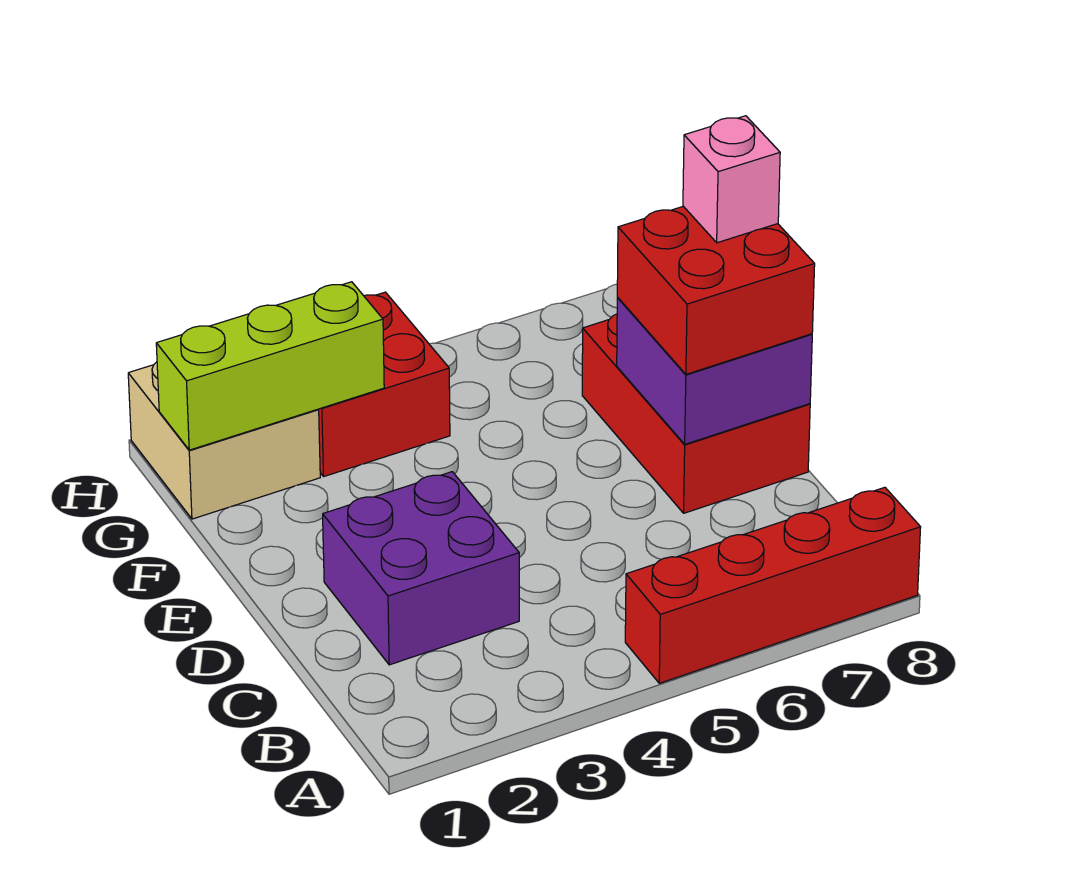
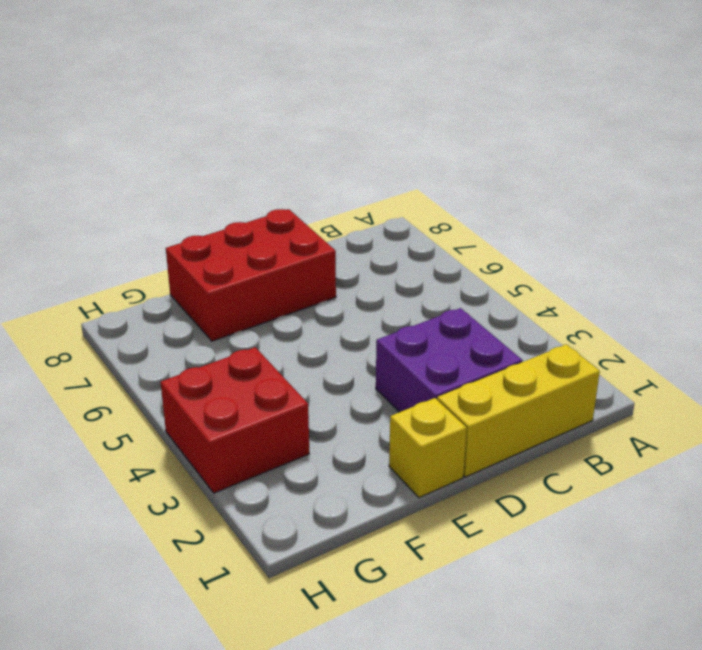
yellow brick B1:D1 level 1 -> none
yellow brick E1 level 1 -> none
none -> red brick A5:A8 level 1
none -> tan brick G1:H2 level 1

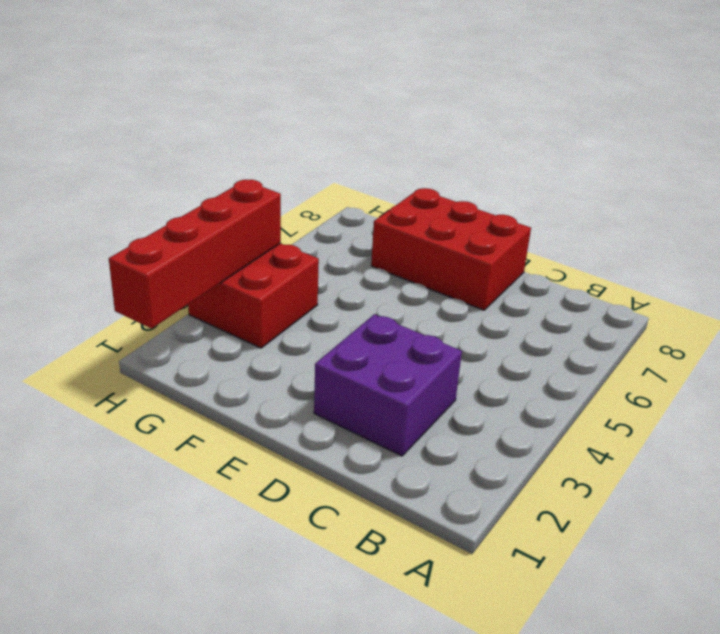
red brick H1:H4 level 2 -> red brick A5:A8 level 1
none -> tan brick G1:H2 level 1
none -> purple brick D7:E8 level 2

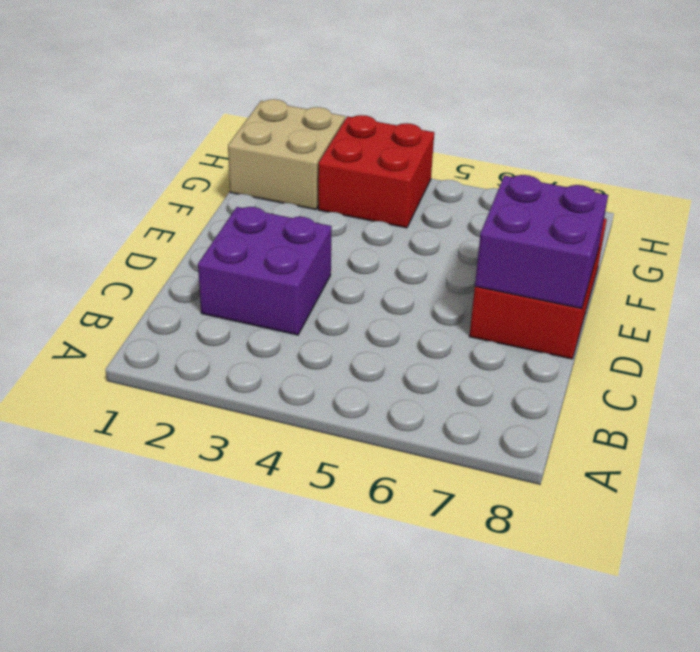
none -> red brick A5:A8 level 1
none -> lime brick G1:G3 level 2

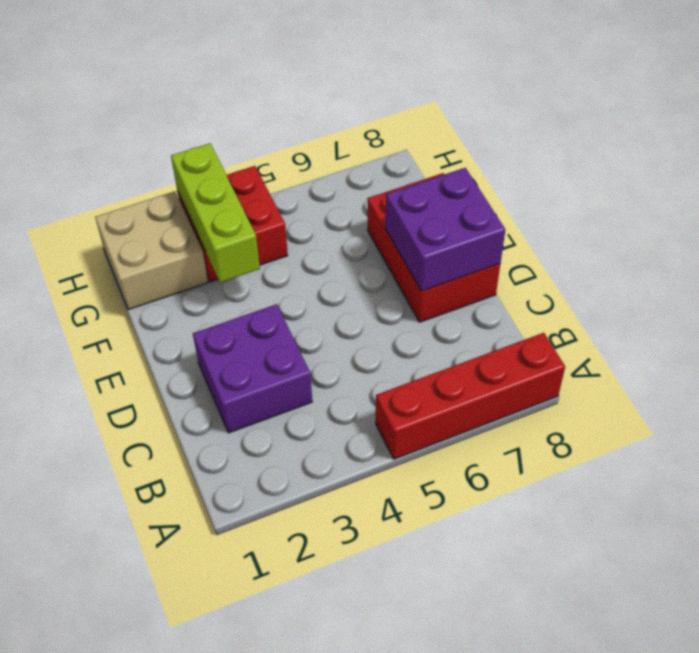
lime brick F3:H3 level 2 -> lime brick G1:G3 level 2
none -> red brick D7:E8 level 3
none -> pink brick E8 level 4

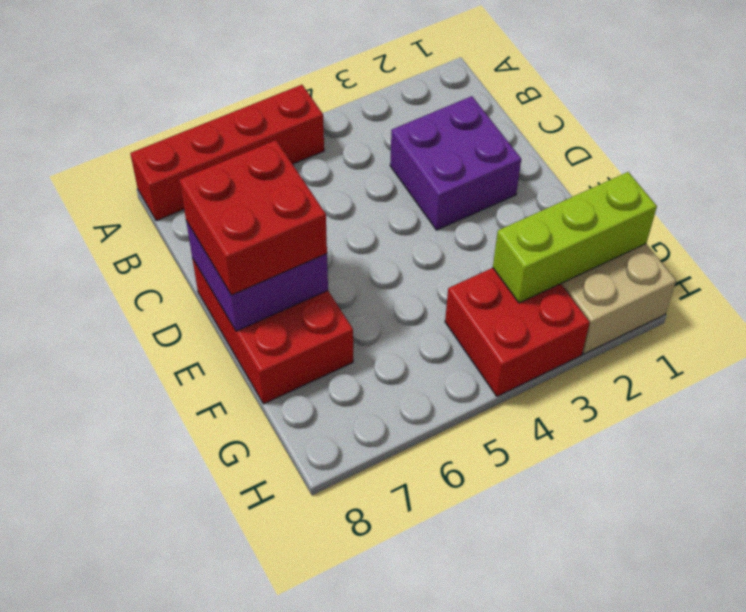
none -> pink brick E8 level 4

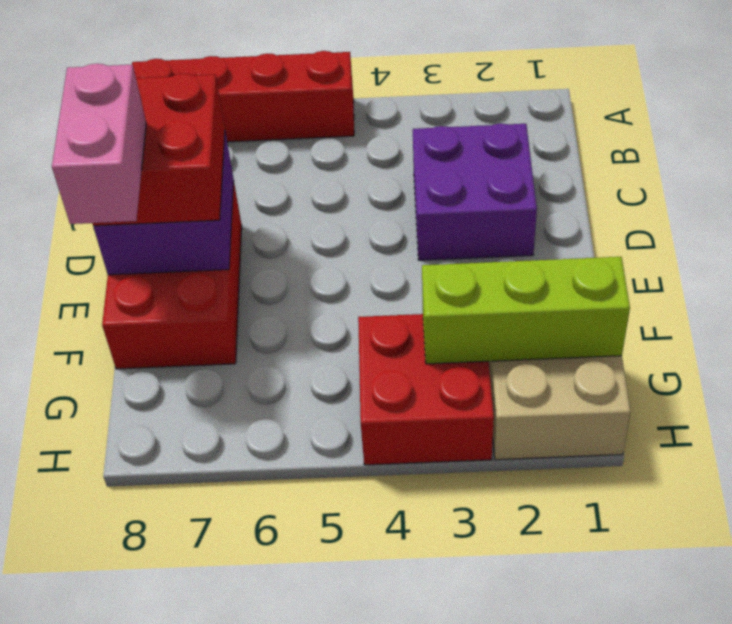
pink brick E8:F8 level 4 -> pink brick E8 level 4

